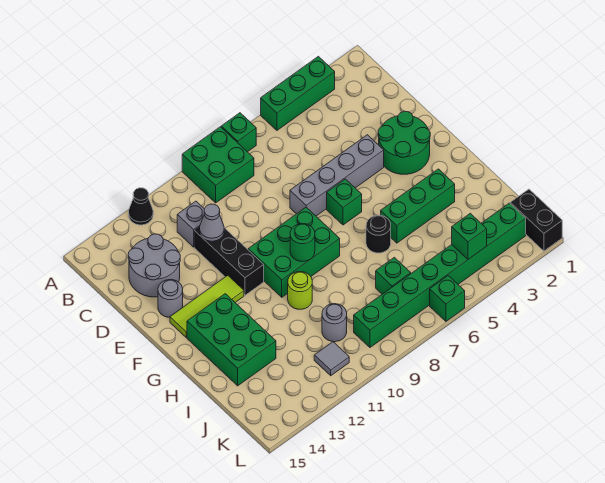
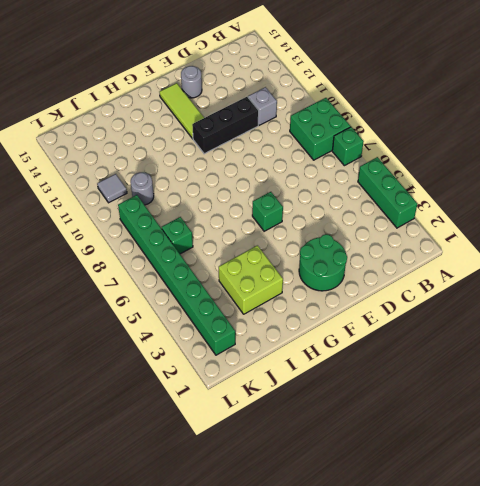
lime brick H3:I4 level 1 -> green brick H3:H5 level 1
none -> black cone A12 level 1
none -> grey round brick C13:D14 level 1
none -> grey brick E4:E7 level 1

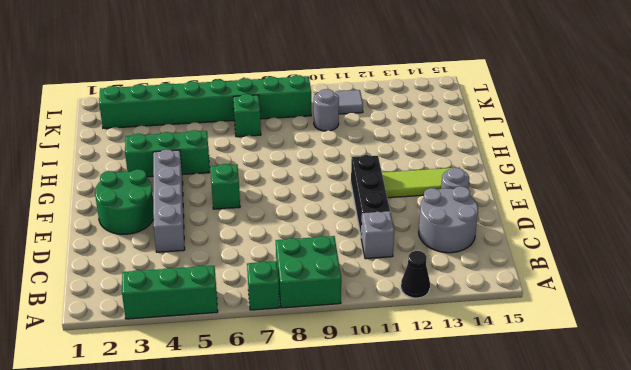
grey brick D4:G4 level 1 -> grey brick E4:E7 level 1
none -> green brick F8:G10 level 1
none -> green brick G13:I14 level 1
none -> black round brick H6 level 1

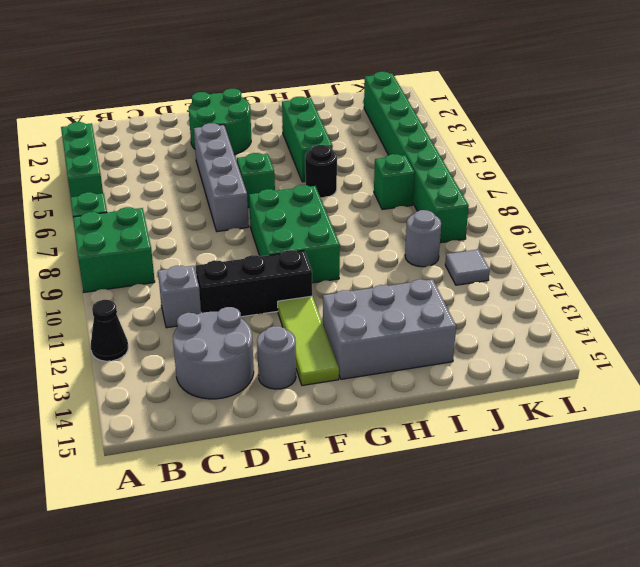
grey brick G13:I14 level 1 -> green brick G13:I14 level 1
none -> lime round brick H10 level 1
none -> black brick K1:L1 level 1
none -> green brick L6 level 1

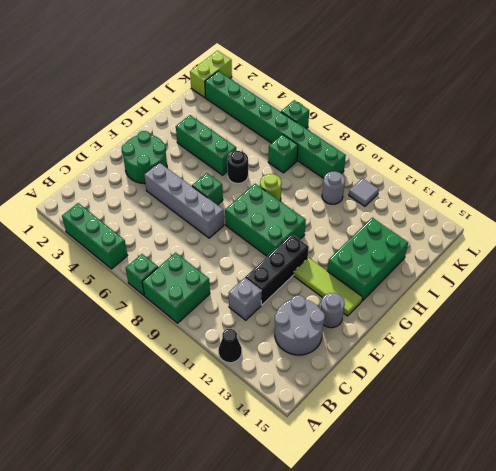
lime round brick H8 level 1 -> lime round brick H10 level 1
lime brick K1:L1 level 1 -> black brick K1:L1 level 1
none -> grey cone D11 level 2
none -> green round brick G9 level 2
none -> green brick K4 level 2

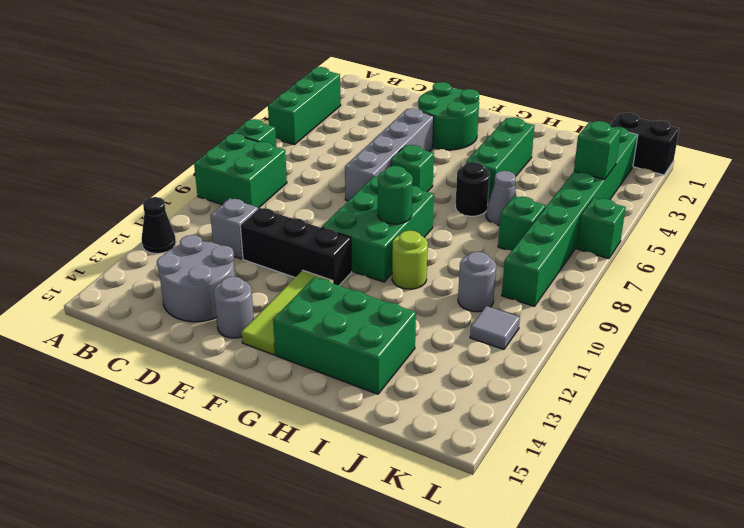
grey cone I6 level 1 -> grey cone D11 level 2

